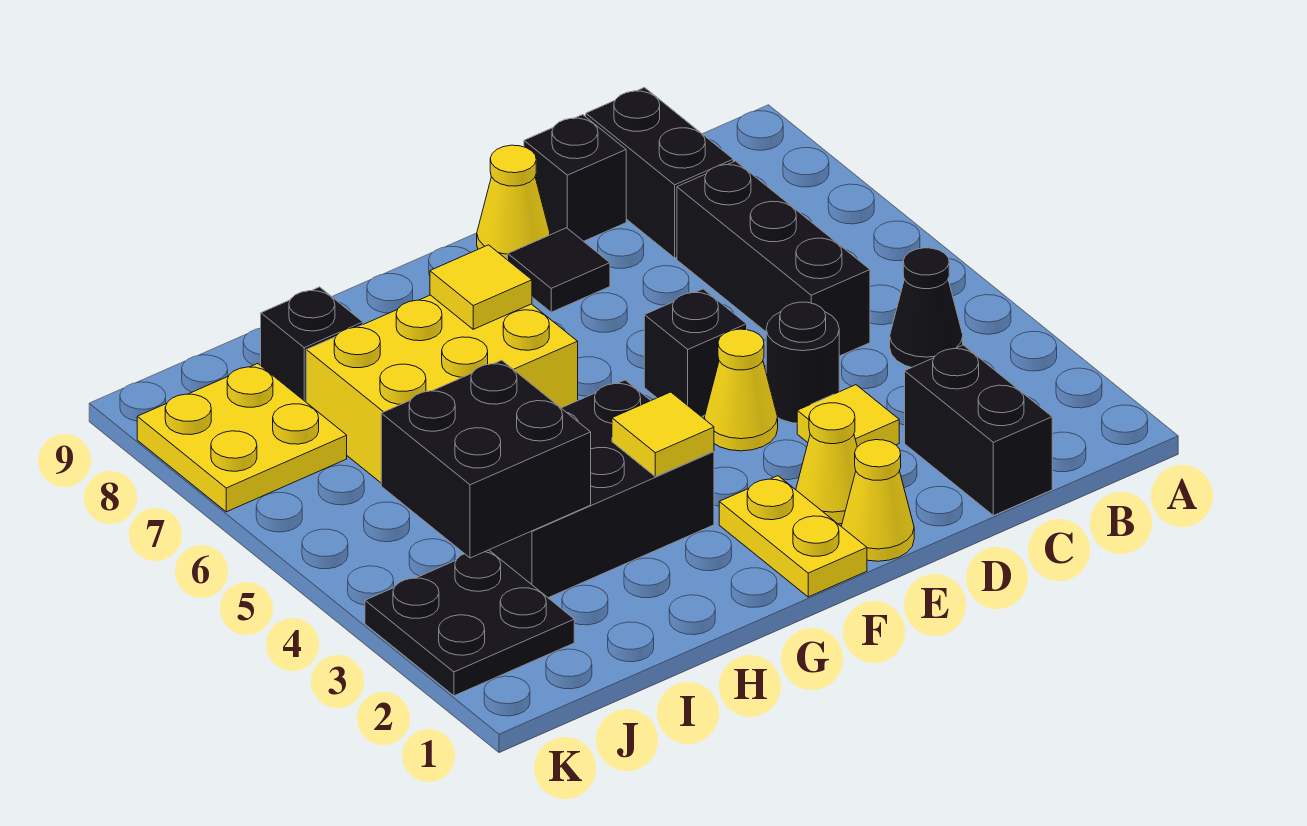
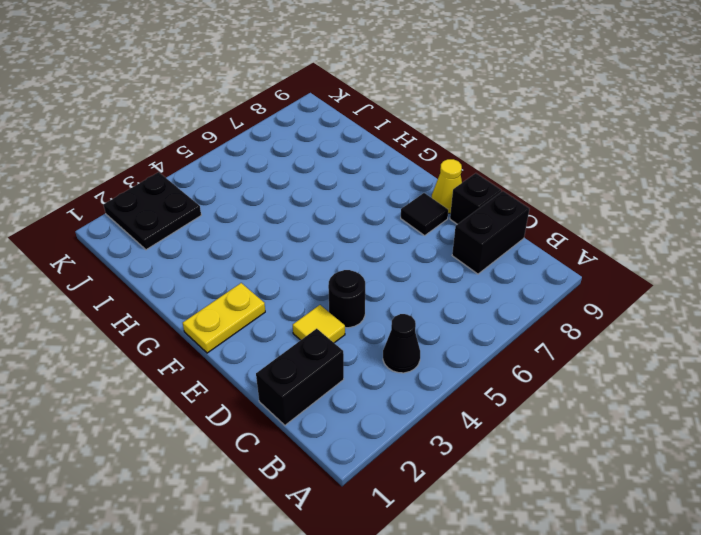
none -> black brick C5:C7 level 1
none -> yellow cone E1 level 1
none -> yellow cone E2 level 1

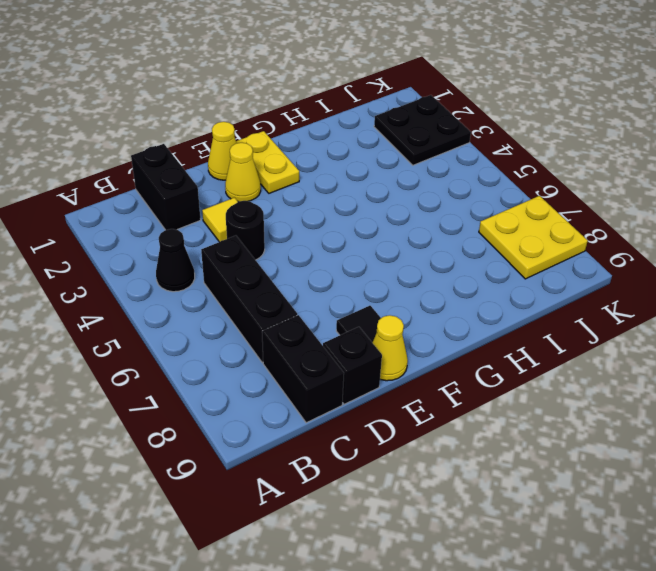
none -> yellow cone E4 level 1
none -> black brick E5 level 1
none -> black brick G3:I4 level 1

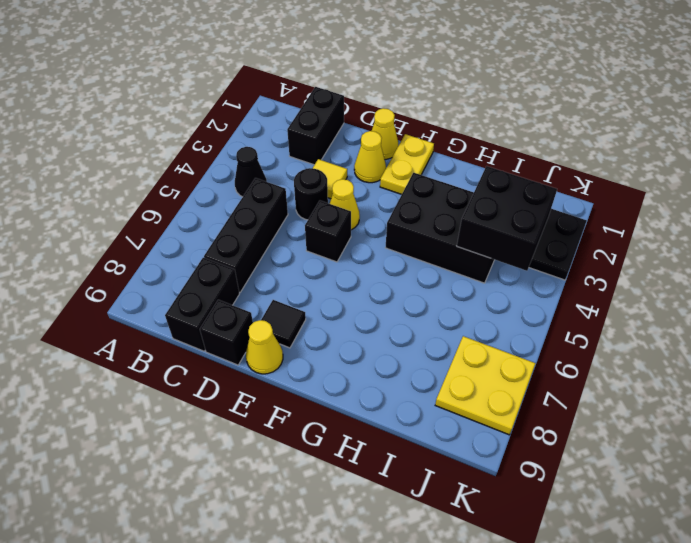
none -> yellow brick G6:I7 level 1
none -> black brick I8 level 1
none -> yellow tile G3 level 2

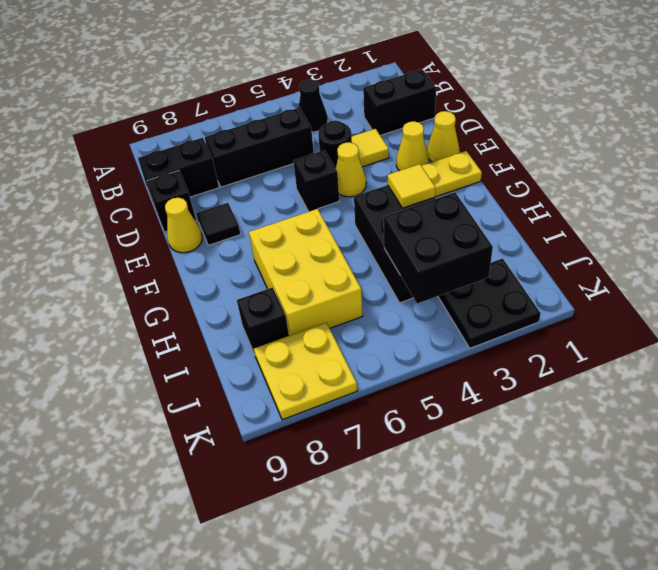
none -> yellow tile G7 level 2

